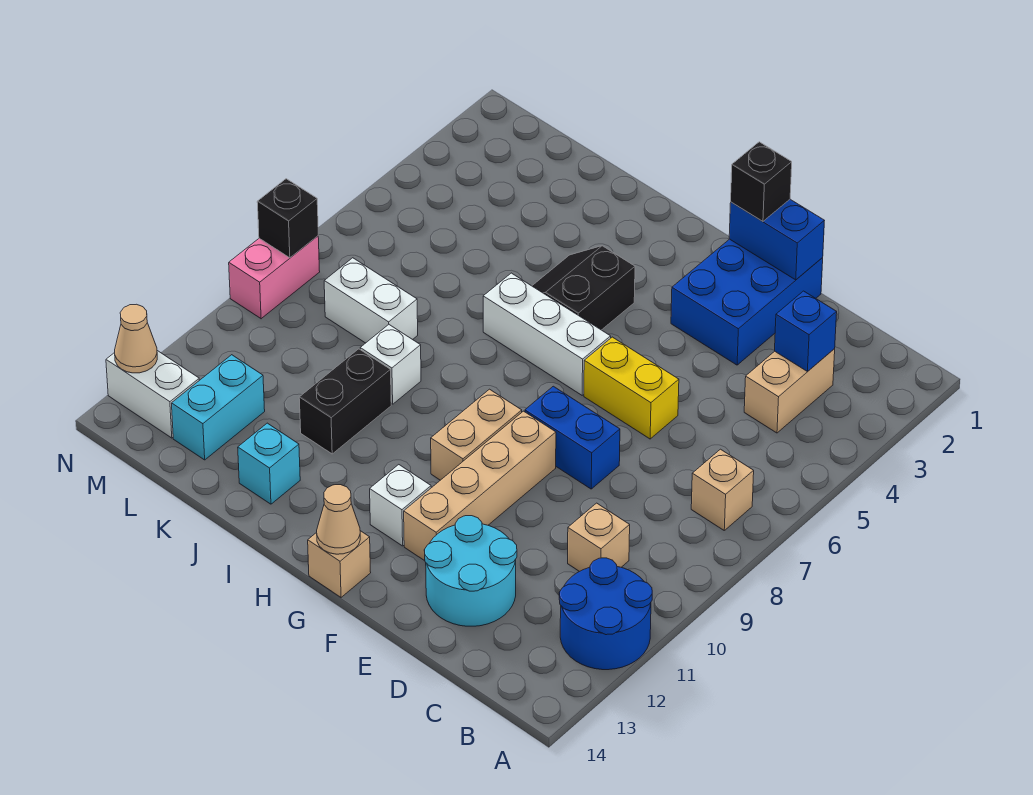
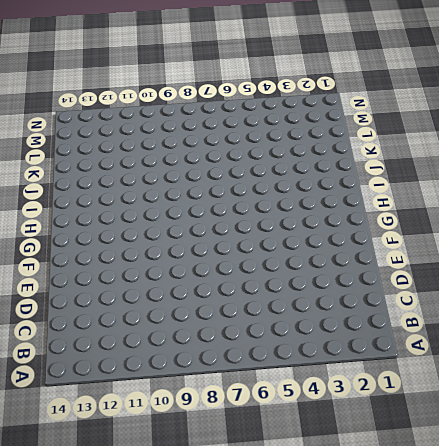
none -> blue round brick A11:B12 level 1
none -> tan brick B7 level 1
none -> tan brick C3:C4 level 1

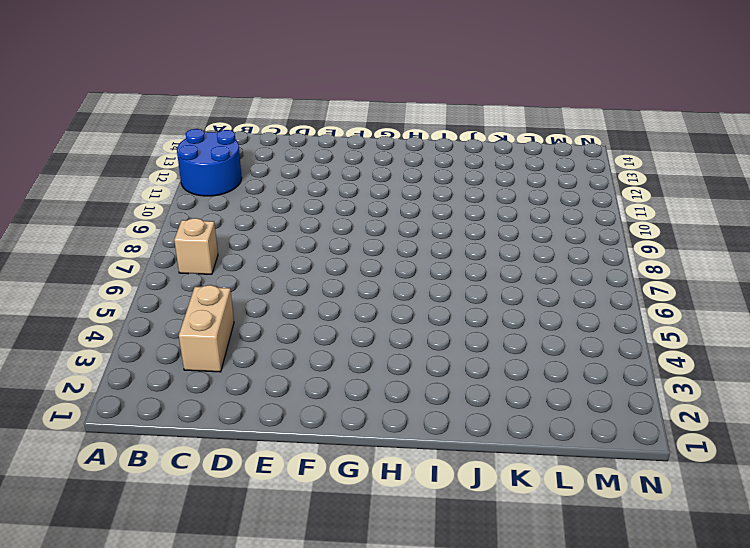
none -> tan brick C10 level 1
none -> cyan round brick D12:E13 level 1
none -> blue brick E1:F3 level 1

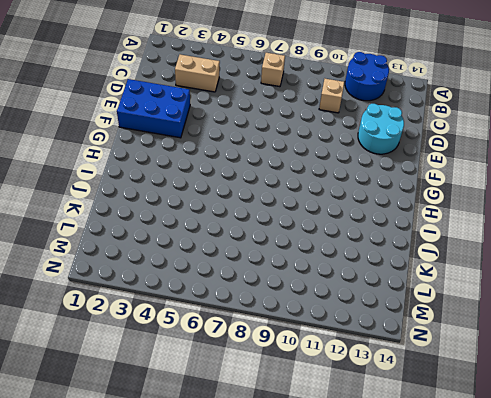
none -> yellow brick E6:F6 level 1
none -> blue brick E8:F8 level 1
none -> tan brick F9:F12 level 1

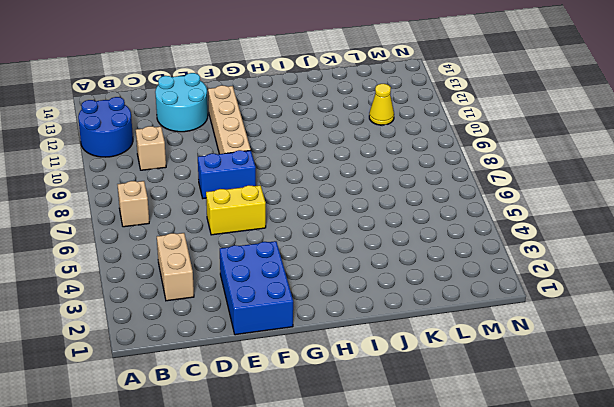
yellow cone L11 level 1 -> none
none -> white brick G6:I6 level 1
none -> tan brick G9:G10 level 1
none -> white brick G12 level 1

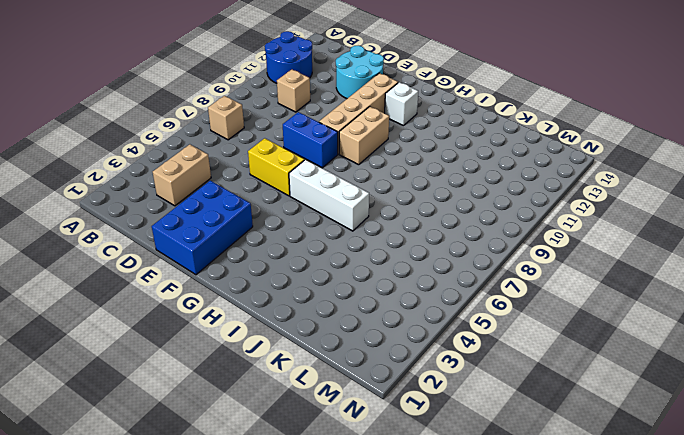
none -> tan brick G14 level 1
none -> black slope H4:I5 level 1 top H
none -> white brick J9 level 1

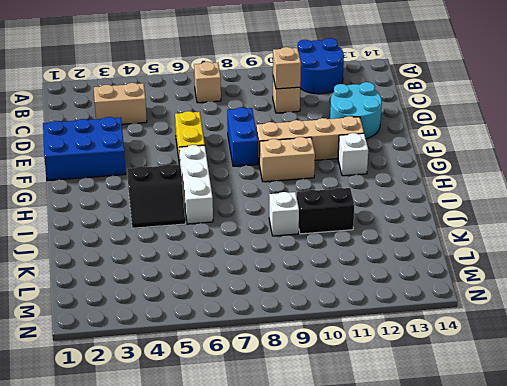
tan brick C10 level 2 -> tan brick G14 level 1
none -> cyan brick J13 level 1
none -> white brick K8:L8 level 1
none -> cyan brick L12:L13 level 1

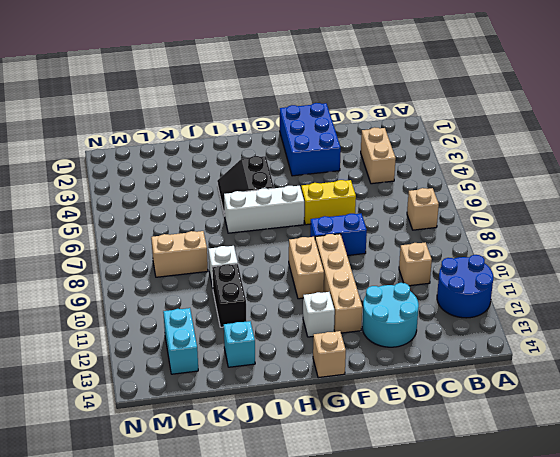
tan brick K8:L8 level 1 -> white brick K8:L8 level 1
none -> white brick M13:N13 level 1
none -> pink brick N8:N9 level 1
none -> blue brick C3 level 2

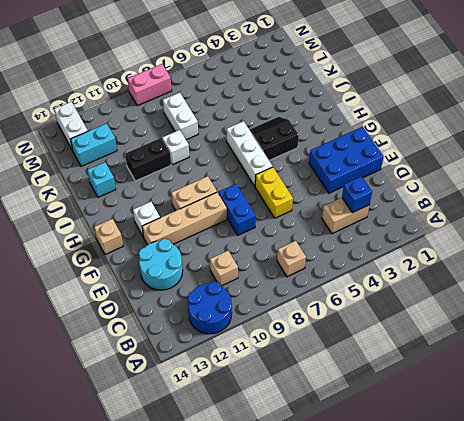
none -> blue brick E1:F1 level 2
none -> tan cone G14 level 2
none -> black brick N8 level 2

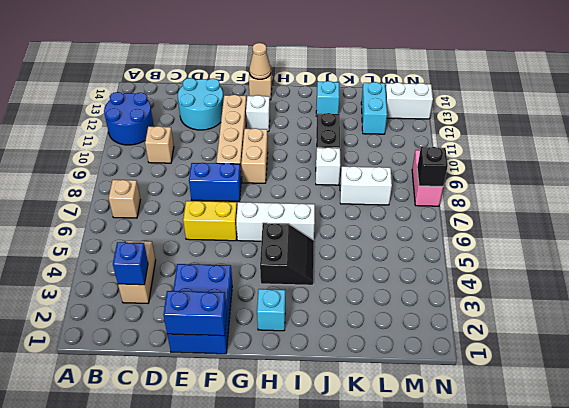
cyan brick H2 level 1 -> none
none -> tan cone N13 level 2
none -> black brick F1 level 3

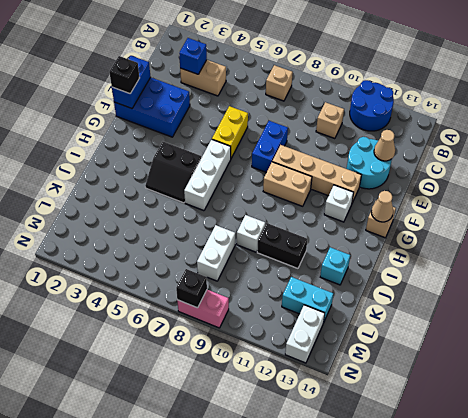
tan cone D13 level 2 -> tan cone N13 level 2

